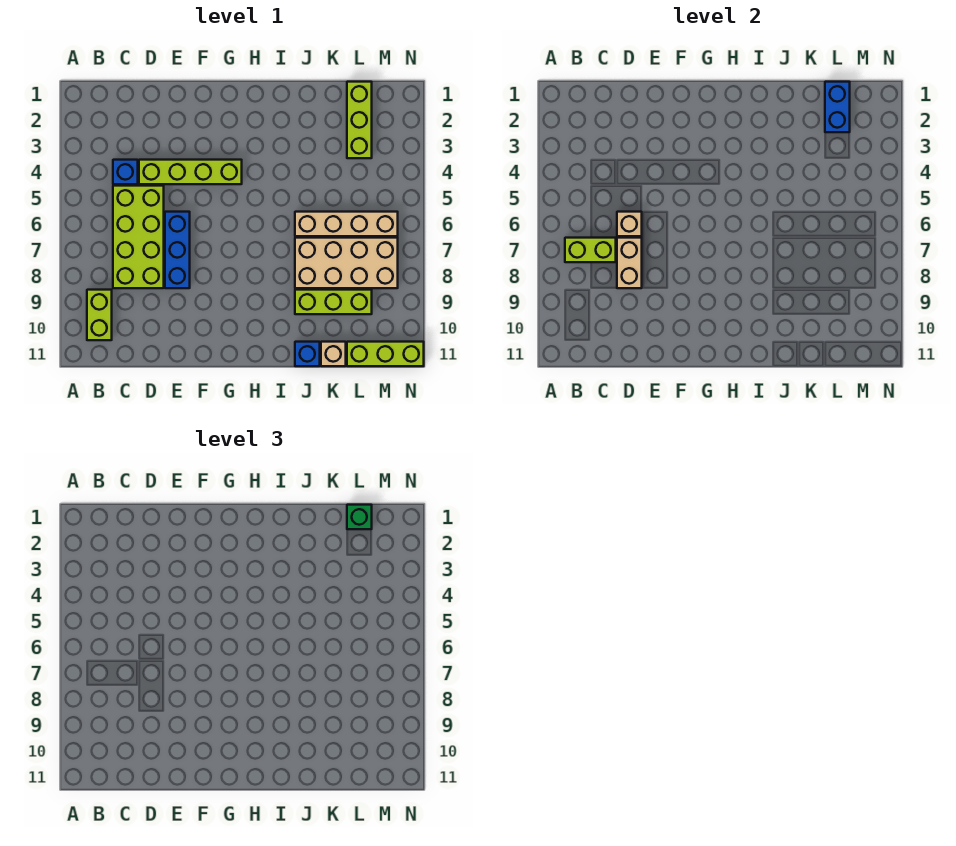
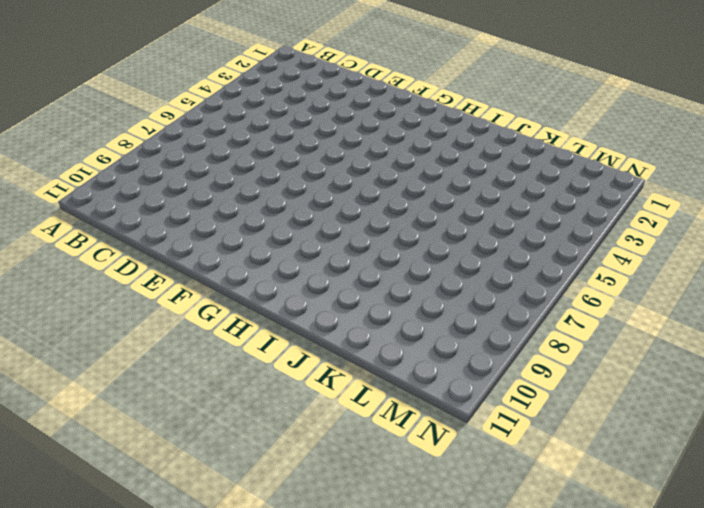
none -> lime brick B9:B10 level 1
none -> blue brick C4 level 1
none -> lime brick C5:D8 level 1

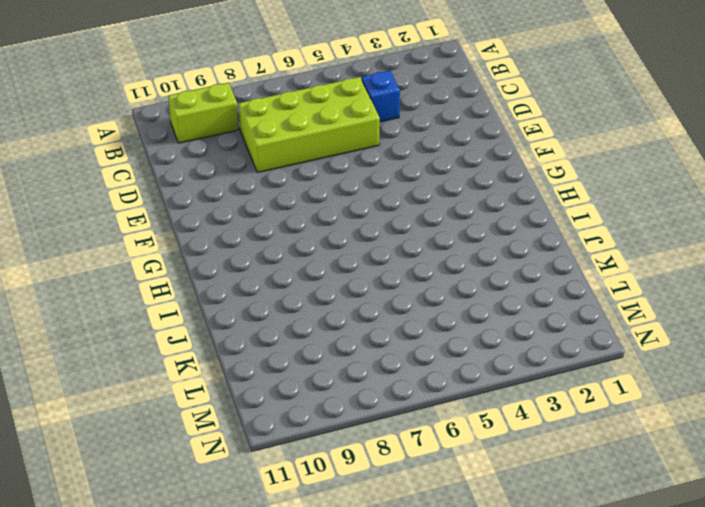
none -> lime brick D4:G4 level 1
none -> blue brick E6:E8 level 1
none -> tan brick J6:M6 level 1

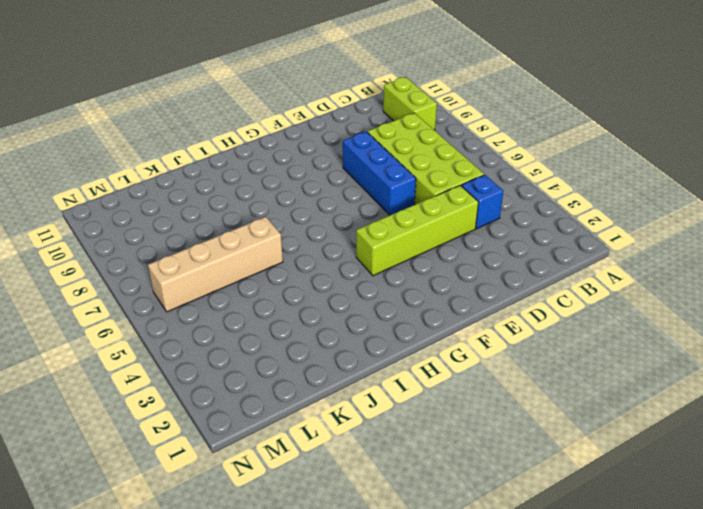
none -> tan brick J7:M8 level 1
none -> lime brick J9:L9 level 1
none -> blue brick J11 level 1

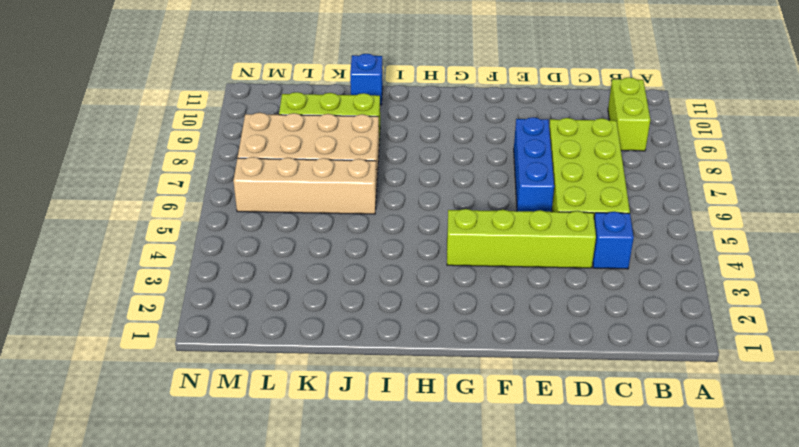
none -> tan brick K11 level 1
none -> lime brick L1:L3 level 1
none -> lime brick L11:N11 level 1

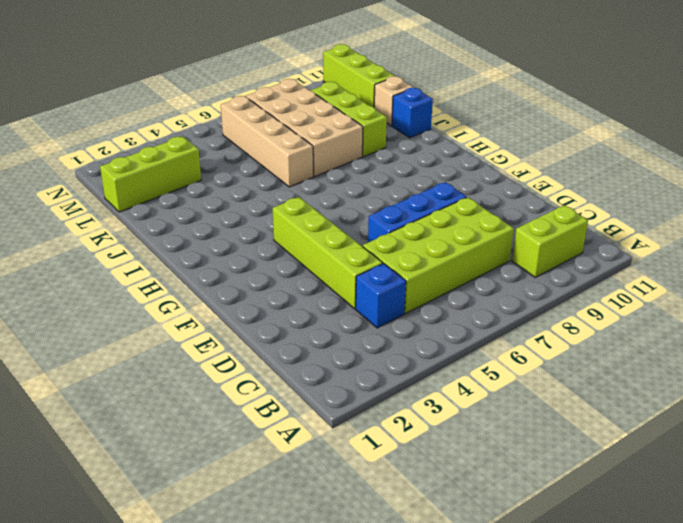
none -> lime brick B7:C7 level 2
none -> tan brick D6 level 2
none -> tan brick D7:D8 level 2

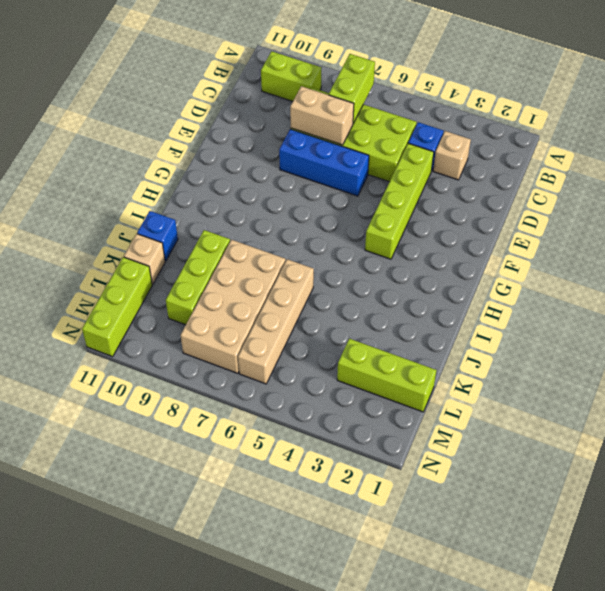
tan brick C3 level 1 -> tan brick D6 level 2
none -> blue brick L1:L2 level 2
none -> green brick L1 level 3

